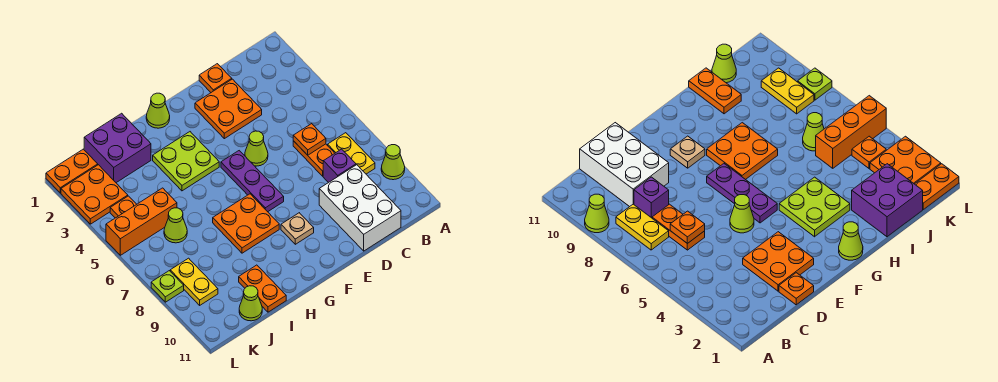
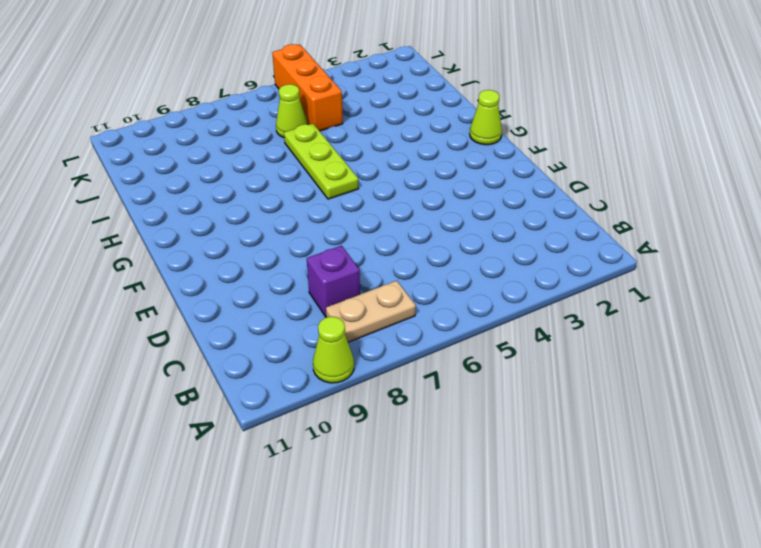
tan plate B7:B8 level 1 -> yellow plate B7:B8 level 1
lime plate G6:I6 level 1 -> none
none -> orange plate C6:C7 level 1
none -> white brick C9:D11 level 1
none -> orange plate D1 level 1

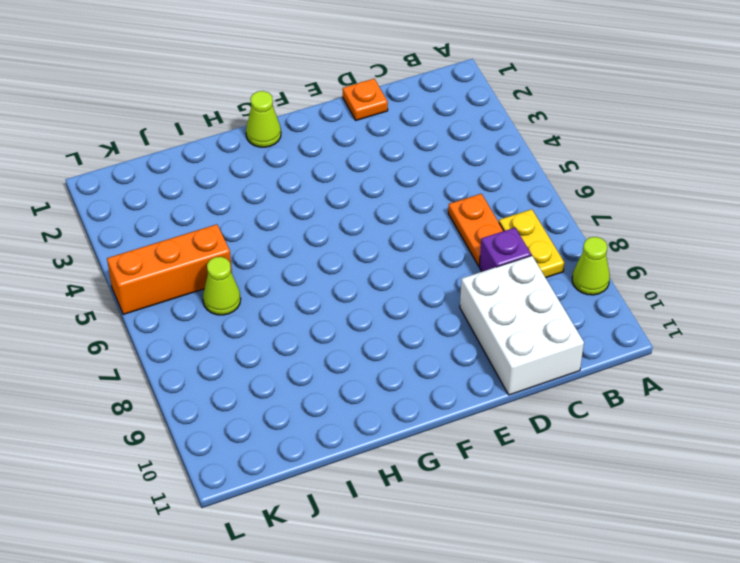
none -> orange plate D2:E3 level 1
none -> lime cone E5 level 1
none -> purple plate F5:F7 level 1

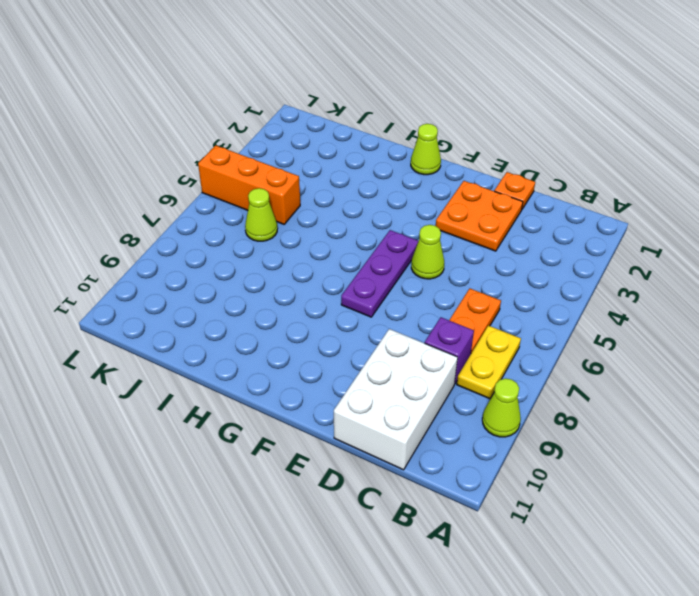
none -> tan plate F9 level 1
none -> lime plate G3:H4 level 1
none -> orange plate G7:H8 level 1

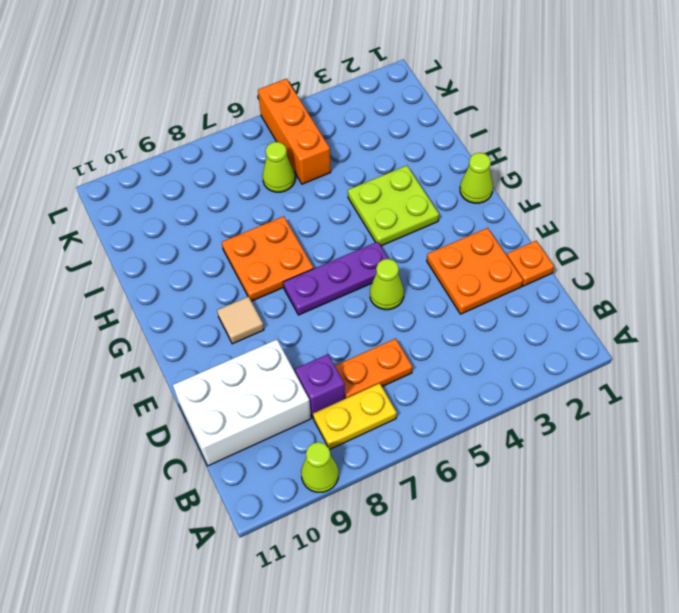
tan tile F9 level 1 -> tan plate F9 level 1
none -> purple brick I1:J2 level 1
none -> orange plate I10:I11 level 1
none -> lime cone J11 level 1

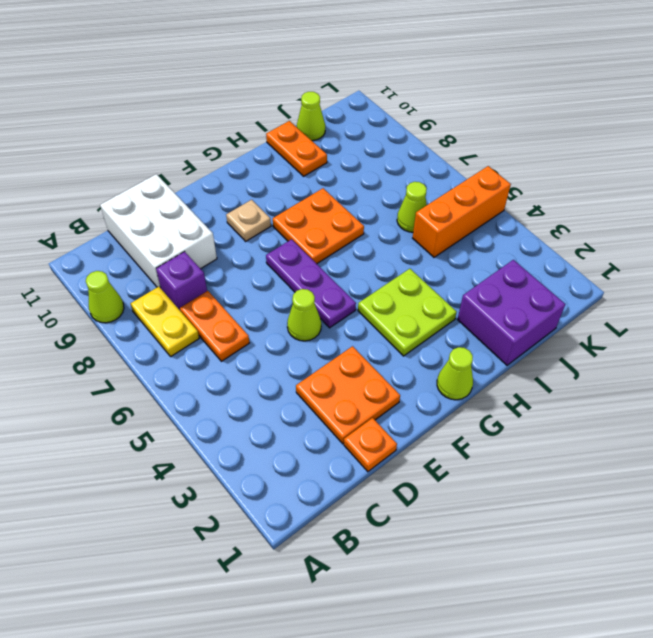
none -> orange plate K1:L1 level 1
none -> orange plate K2:L3 level 1
none -> orange plate K4 level 1

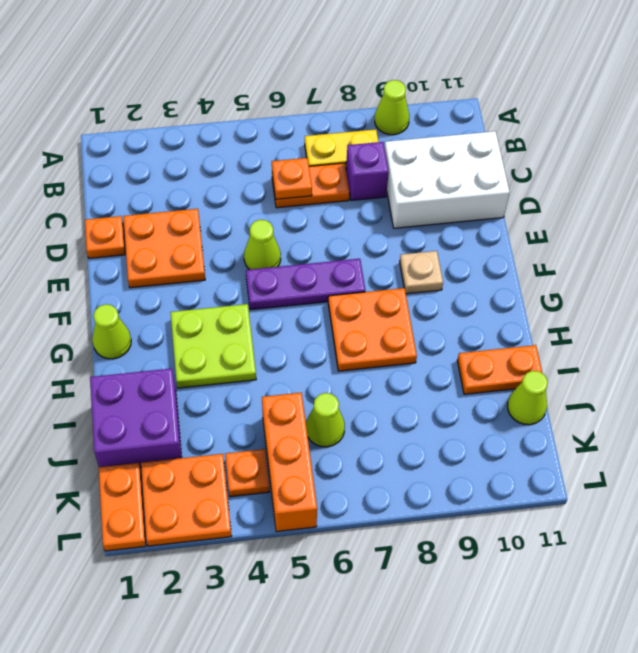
none -> yellow plate K8:K9 level 1
none -> lime plate L8 level 1

